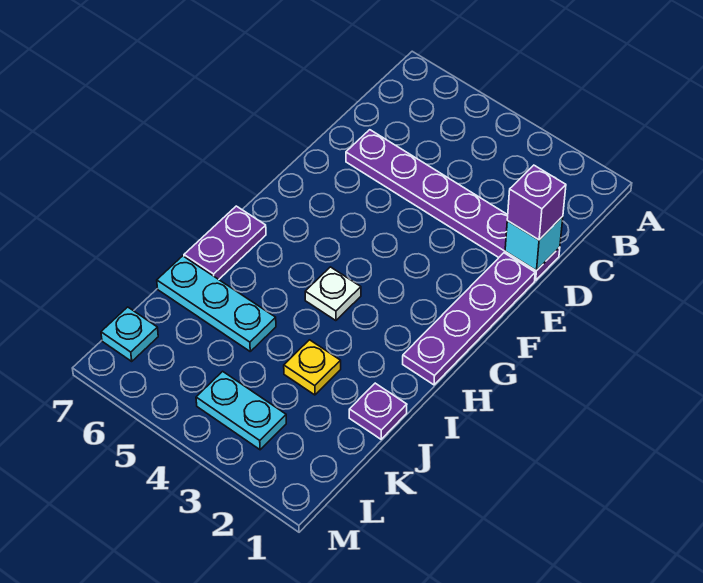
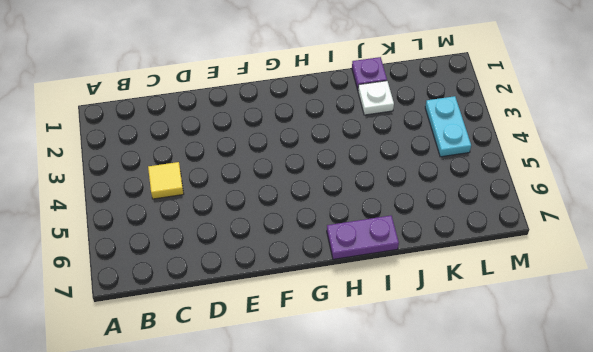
yellow tile C4 level 1 -> none
white plate J2 level 1 -> white plate H4 level 1
none -> purple plate D1:D6 level 1
none -> purple plate E1:H1 level 1

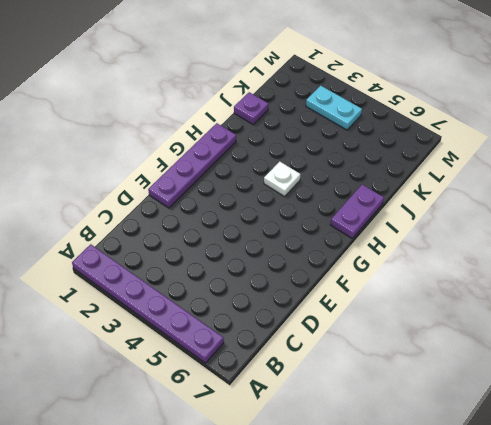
purple plate A1:A6 level 1 -> purple plate D1:D6 level 1
none -> yellow plate J3 level 1
none -> cyan plate J5:J7 level 1

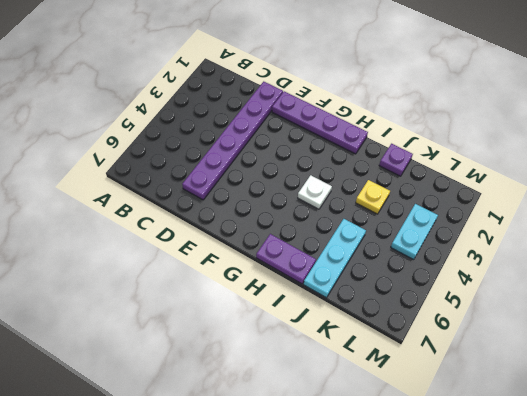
none -> cyan plate L7 level 1
none -> cyan brick D1 level 2

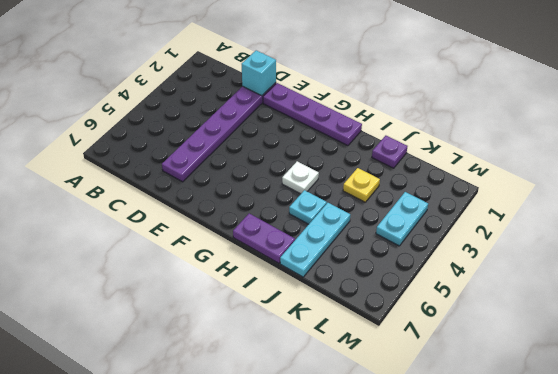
cyan plate I5 level 1 -> cyan plate L7 level 1
none -> purple brick D1 level 3

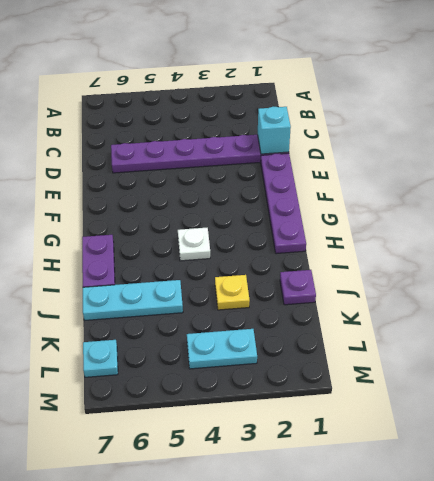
none -> purple brick D1 level 3

